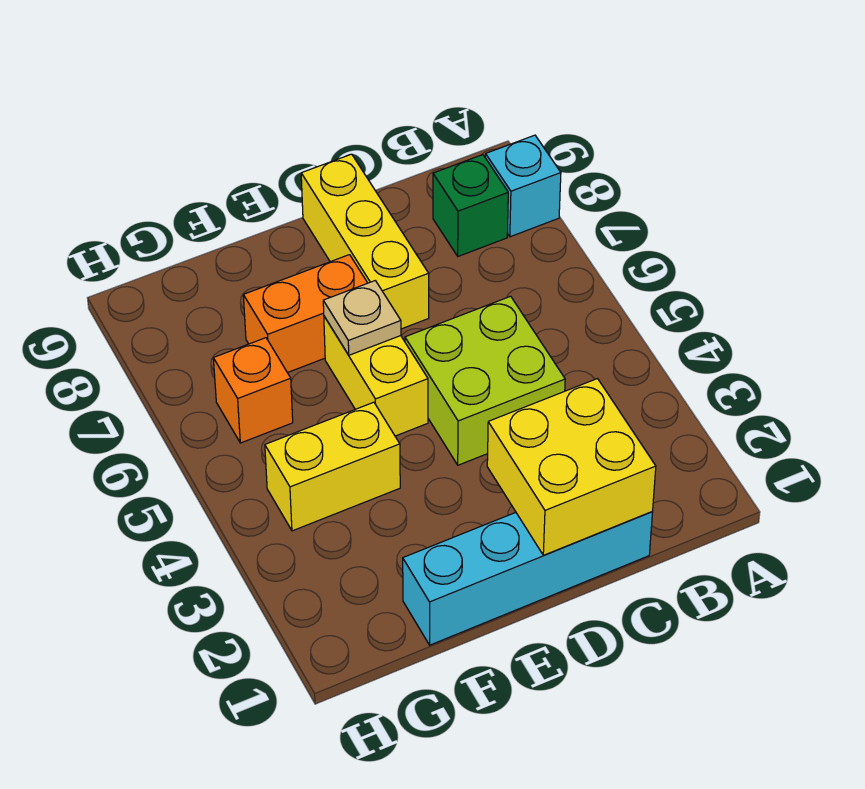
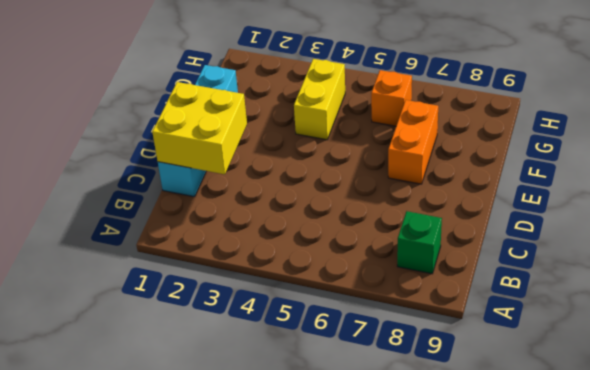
none -> cyan brick A8 level 1
none -> lime brick C4:D5 level 1

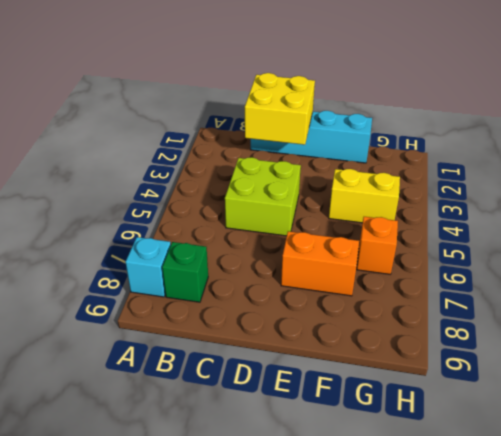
none -> yellow brick D7:D9 level 1
none -> yellow brick E5:E6 level 1

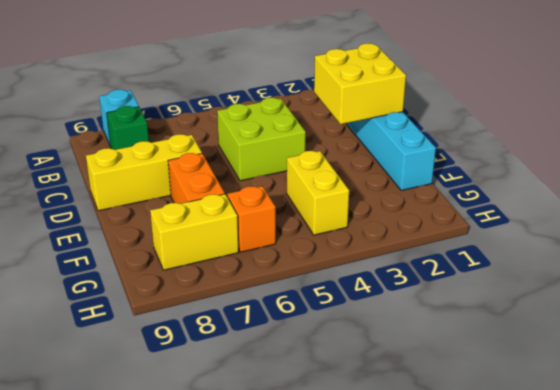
yellow brick G7:G8 level 1 -> yellow brick E5:E6 level 1
none -> tan plate E6 level 2

